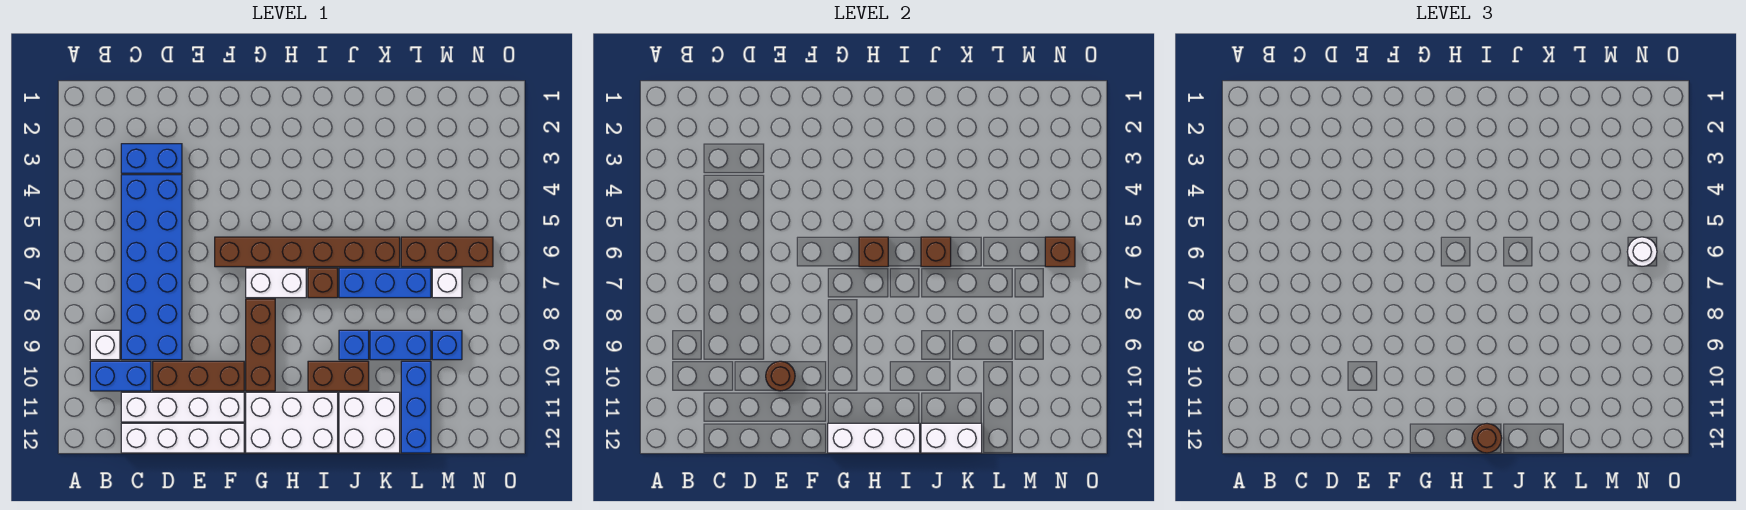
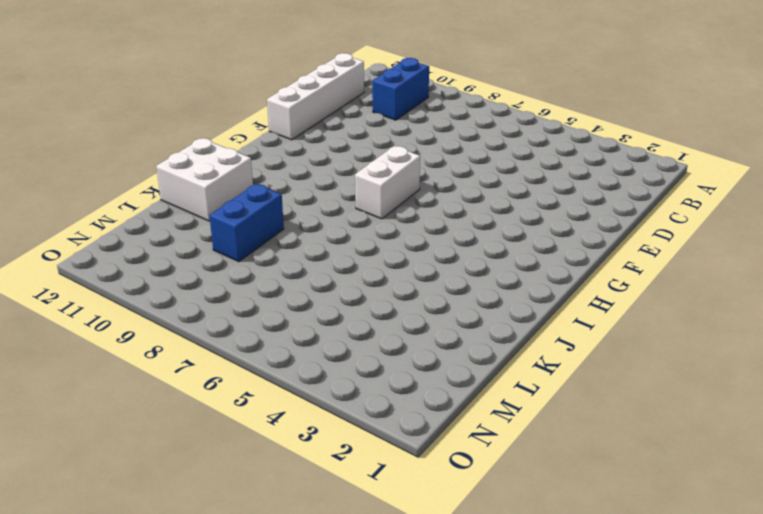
none -> white brick B9 level 1
none -> blue brick C3:D3 level 1
none -> blue brick C4:D9 level 1

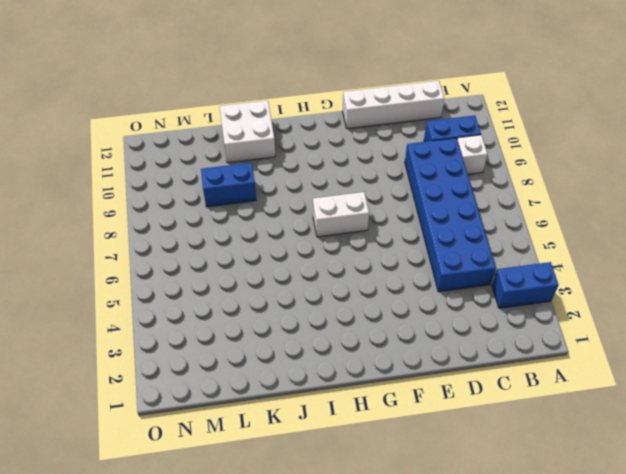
blue brick A3:B3 level 1 -> blue brick C3:D3 level 1
none -> white brick C11:F11 level 1
none -> brown brick D10:F10 level 1
none -> brown brick F6:K6 level 1

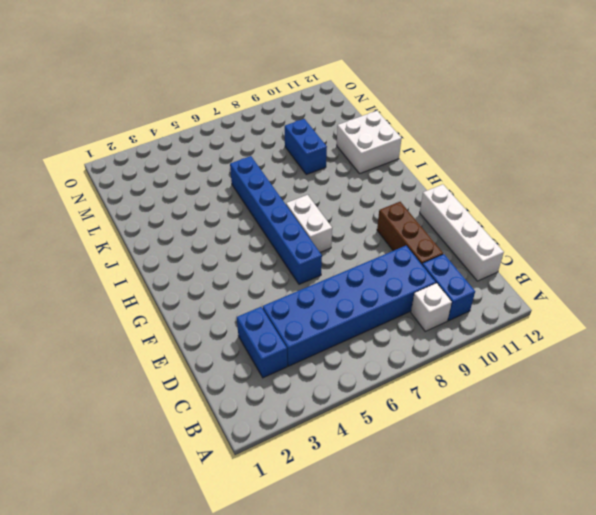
blue brick F6:K6 level 1 -> brown brick F6:K6 level 1
none -> white brick C11:F11 level 1
none -> brown brick G8:G10 level 1
none -> white brick G11:I12 level 1

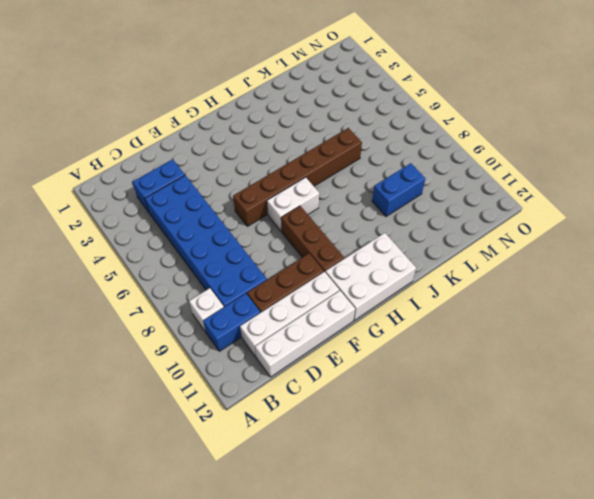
none -> brown brick I7 level 1
none -> brown brick I10:J10 level 1
none -> blue brick J7:L7 level 1

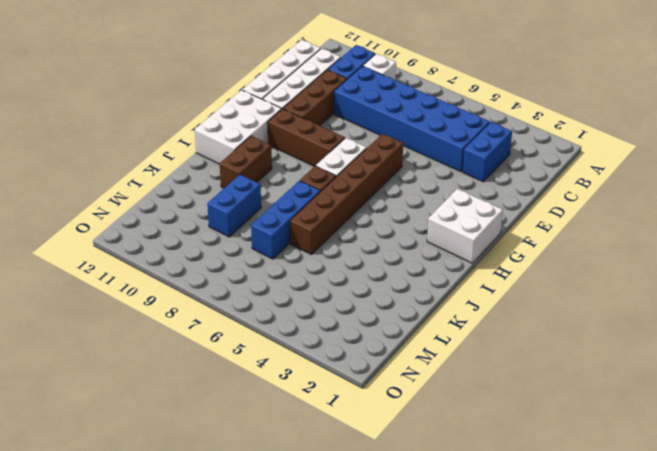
white brick G1:H2 level 1 -> white brick J11:K12 level 1
none -> blue brick J9 level 1
none -> brown brick L6:N6 level 1
none -> blue brick L10:L12 level 1

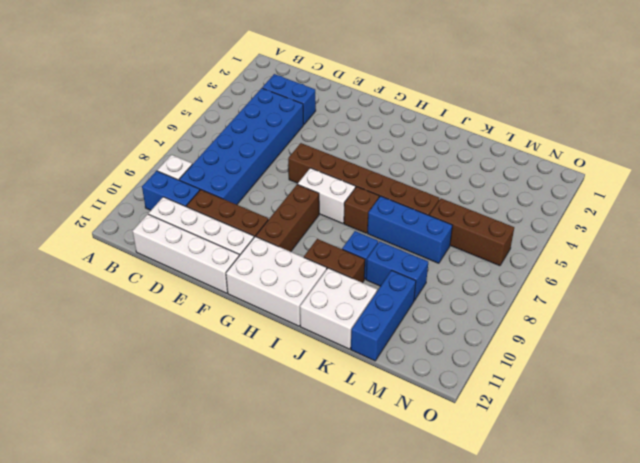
none -> white brick M7 level 1
none -> blue brick M9 level 1
none -> brown round brick E10 level 2

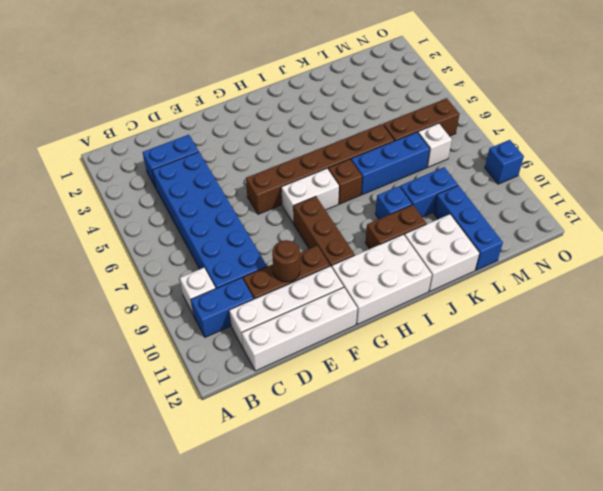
blue brick O9 level 1 -> blue brick M9 level 1
none -> white brick G12:I12 level 2
none -> brown brick H6 level 2
none -> brown brick J6 level 2

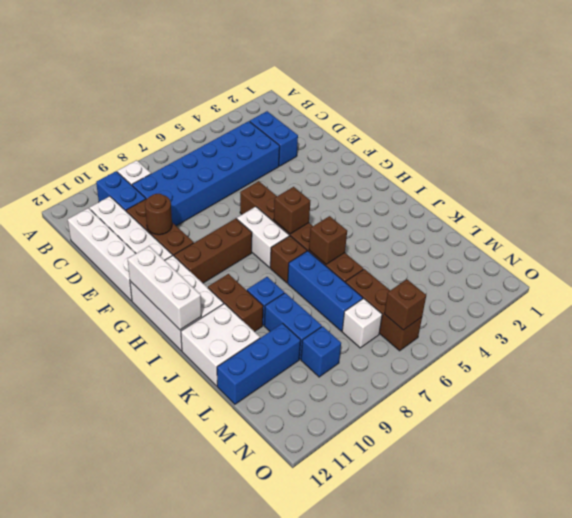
none -> white brick J12:K12 level 2
none -> brown round brick I12 level 3
none -> white round brick N6 level 3

